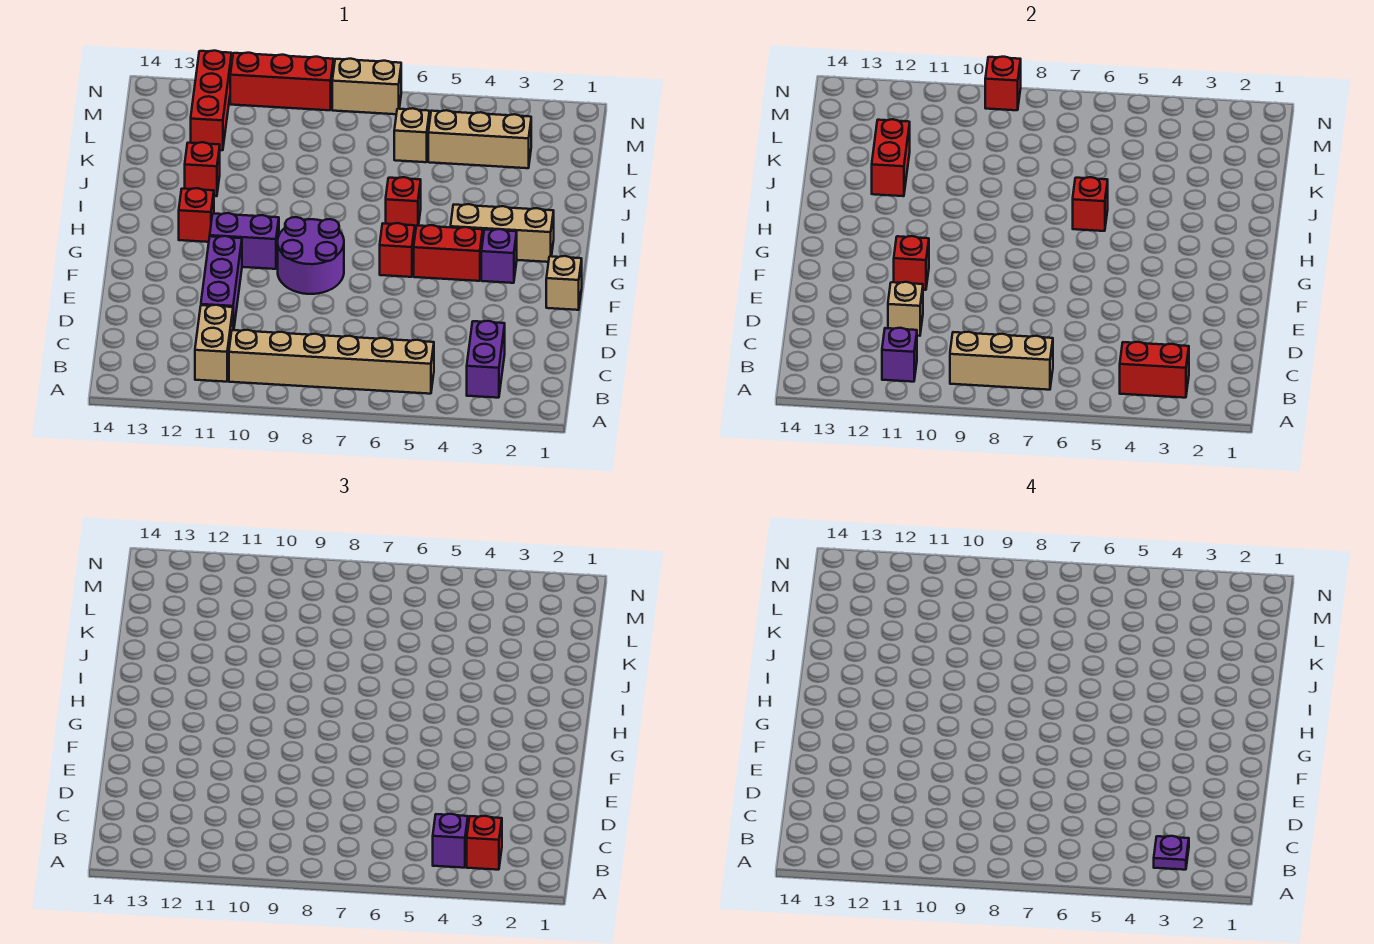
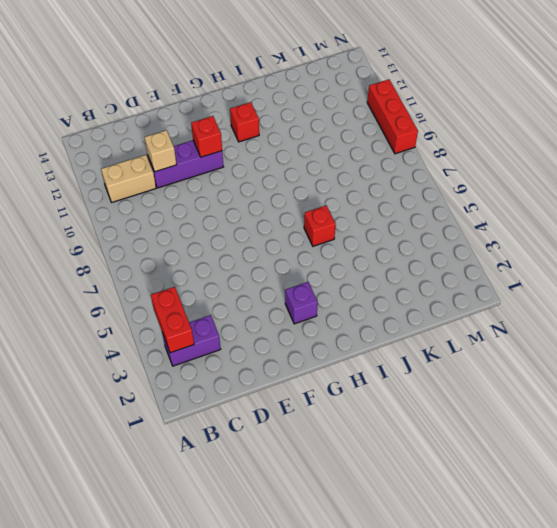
none -> tan brick B5:B10 level 1
none -> tan brick F1 level 1
none -> purple round brick F8:G9 level 1
none -> red brick G4:G5 level 1

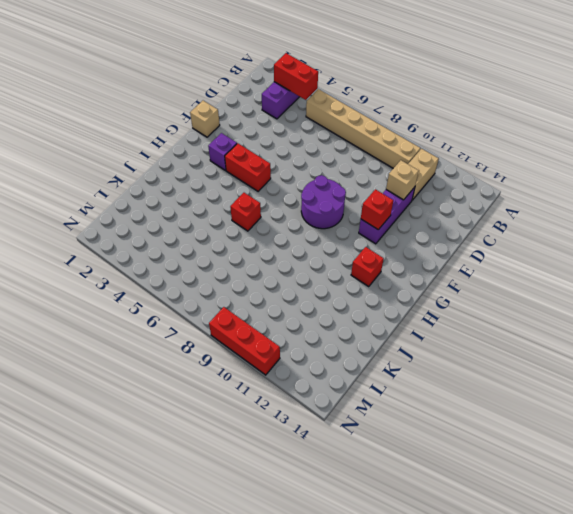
none -> red brick G6 level 1
none -> purple brick G10:G11 level 1
none -> tan brick H2:H4 level 1
none -> red brick J12 level 1

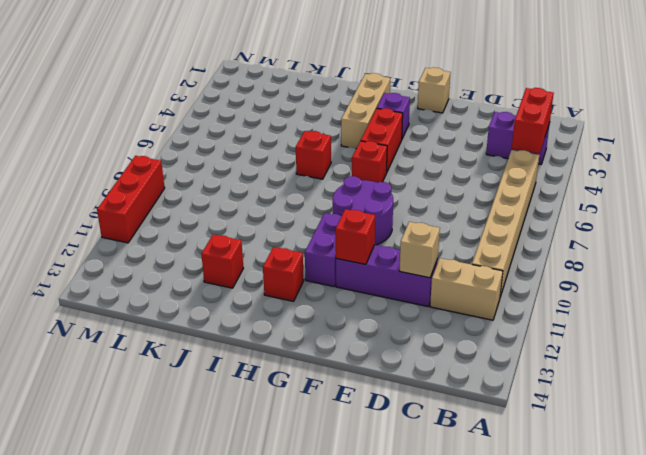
none -> tan brick L3:L5 level 1
none -> tan brick L6 level 1
none -> red brick L12:N12 level 1
none -> tan brick N7:N8 level 1

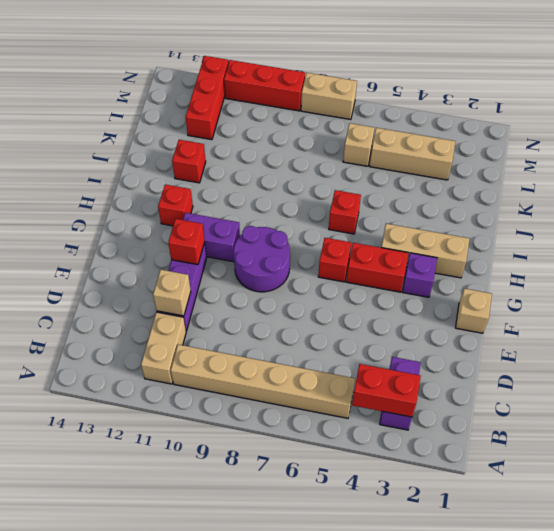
none -> tan brick B7:B9 level 2
none -> purple brick B11 level 2
none -> red brick I6 level 2
none -> red brick J12:K12 level 2

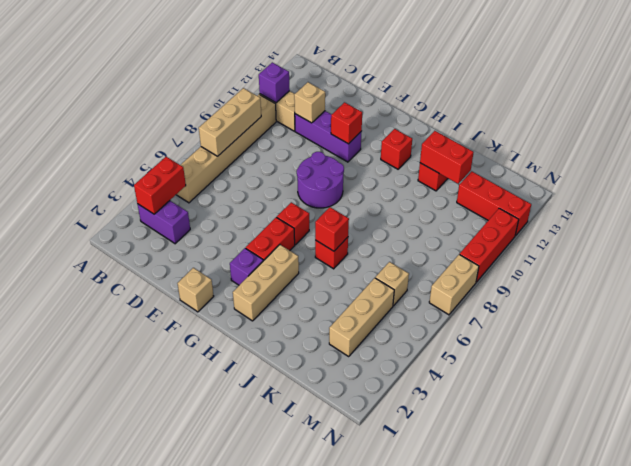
none -> purple brick G10:G11 level 1
none -> red brick N9 level 2
none -> red brick B3 level 3
none -> purple brick B4 level 3

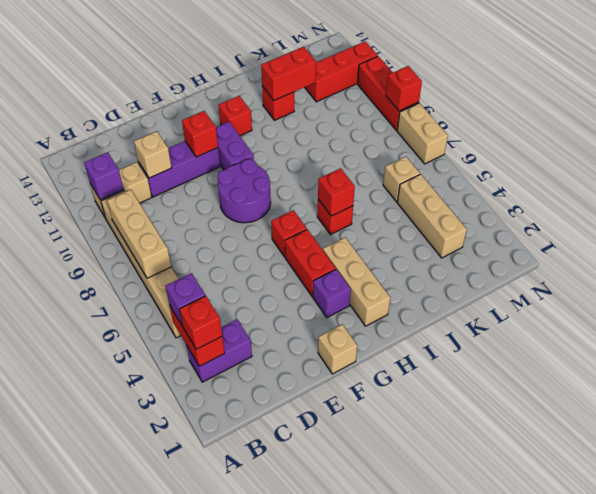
none -> purple plate B3 level 4

